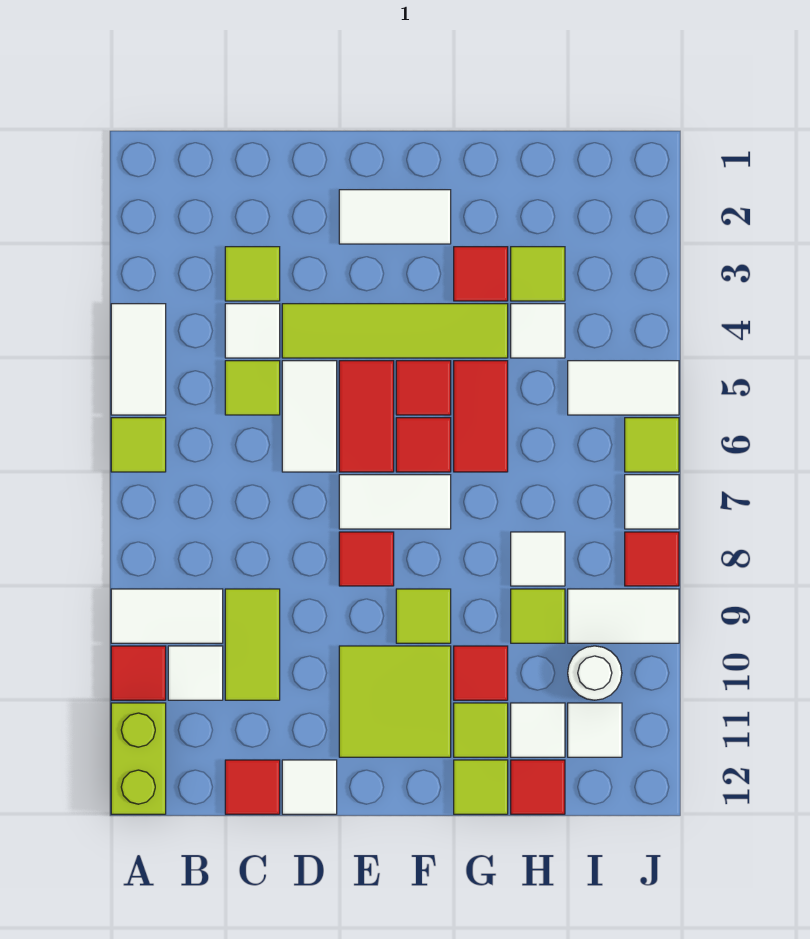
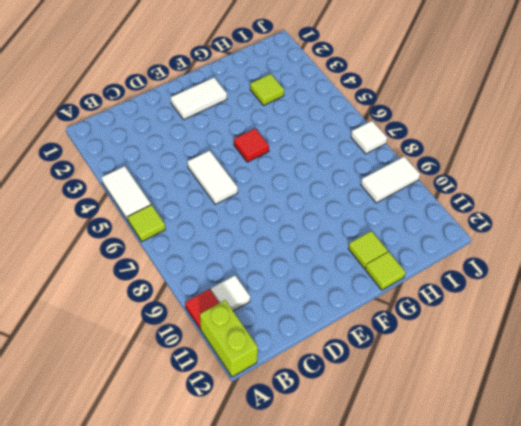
none -> white tile A9:B9 level 1
none -> lime tile C3 level 1
none -> white tile C4 level 1
none -> lime tile C5 level 1

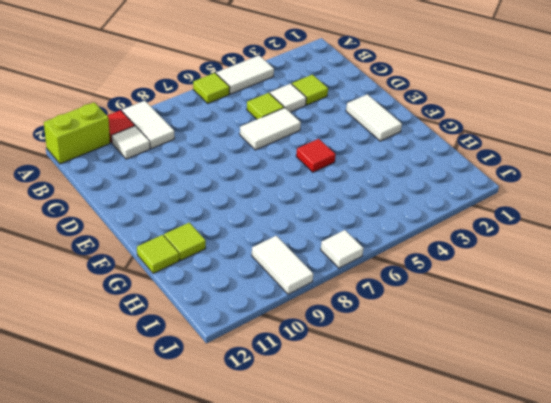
none -> lime tile C9:C10 level 1
none -> red tile C12 level 1
none -> lime tile D4:G4 level 1
none -> white tile D12 level 1

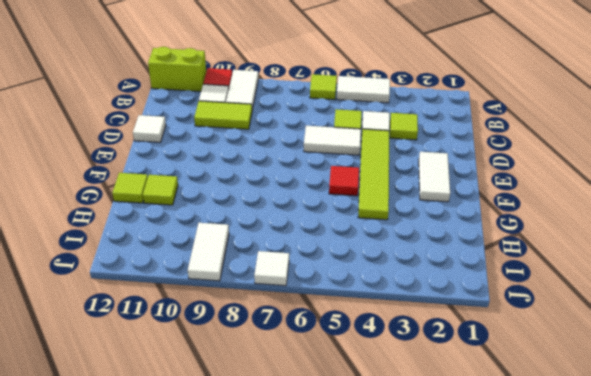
none -> red tile C12 level 1
none -> red tile E5:E6 level 1
none -> white tile E7:F7 level 1
none -> red tile E8 level 1

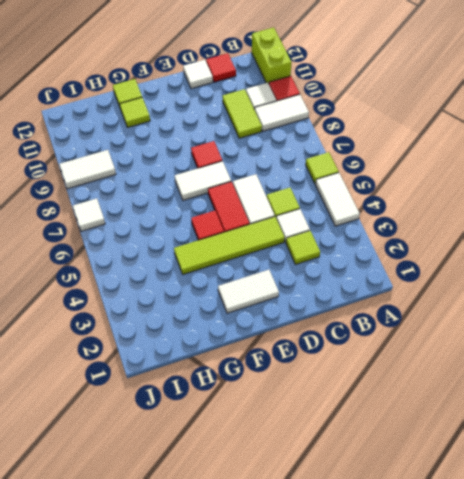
none -> lime tile E10:F11 level 1
none -> red tile F6 level 1
none -> lime tile F9 level 1
none -> red tile G3 level 1

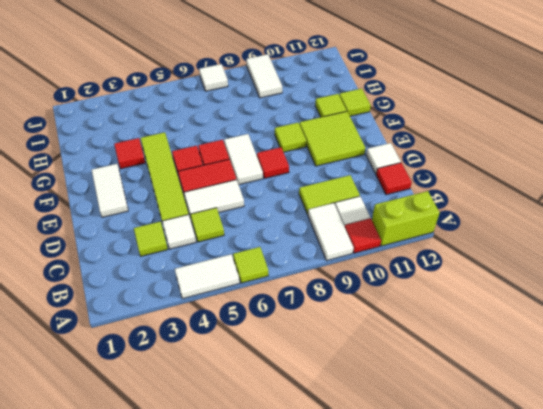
none -> red tile G5:G6 level 1
none -> red tile G10 level 1
none -> lime tile H3 level 1
none -> white tile H4 level 1

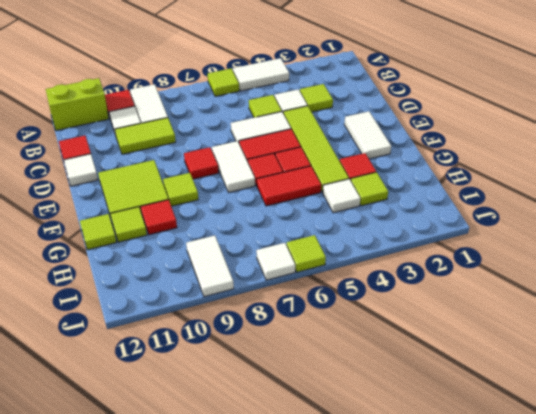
none -> white tile H8 level 1
none -> lime tile H9 level 1
none -> white tile H11 level 1
none -> red tile H12 level 1

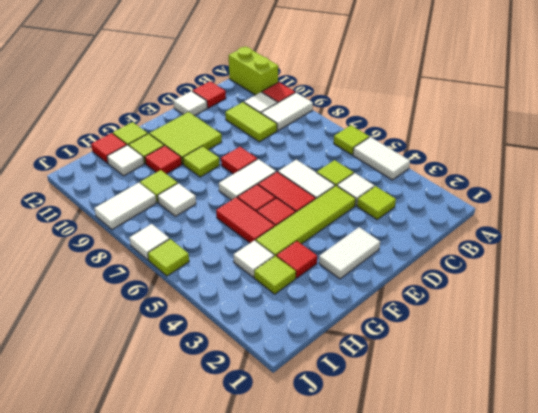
none -> white tile I5:J5 level 1
none -> white round brick I10 level 1
none -> white tile I11 level 1
none -> red tile J8 level 1

